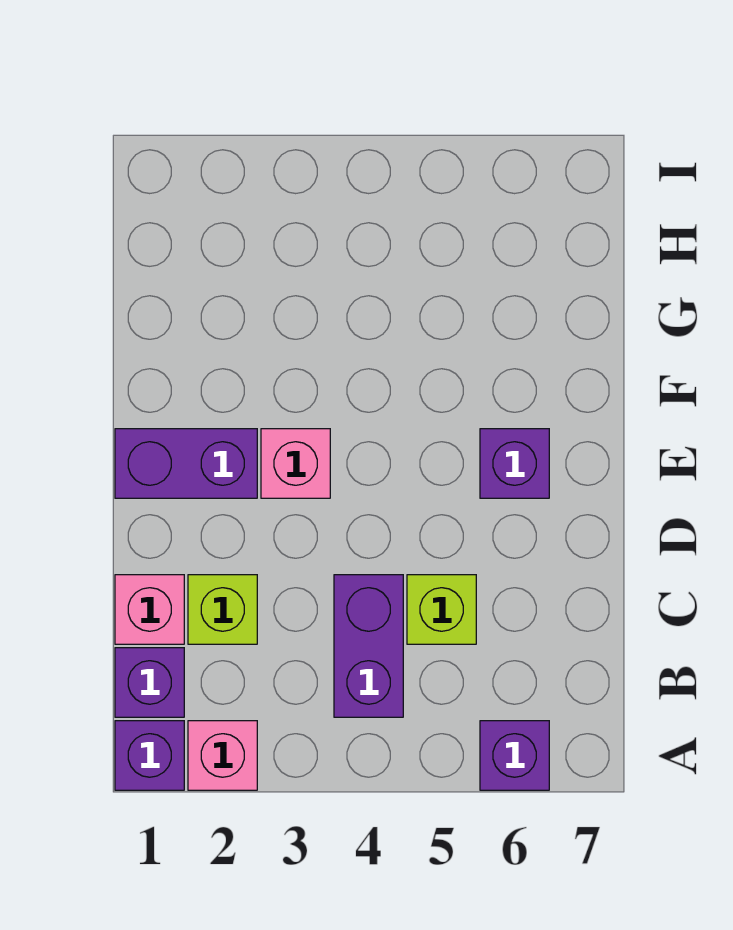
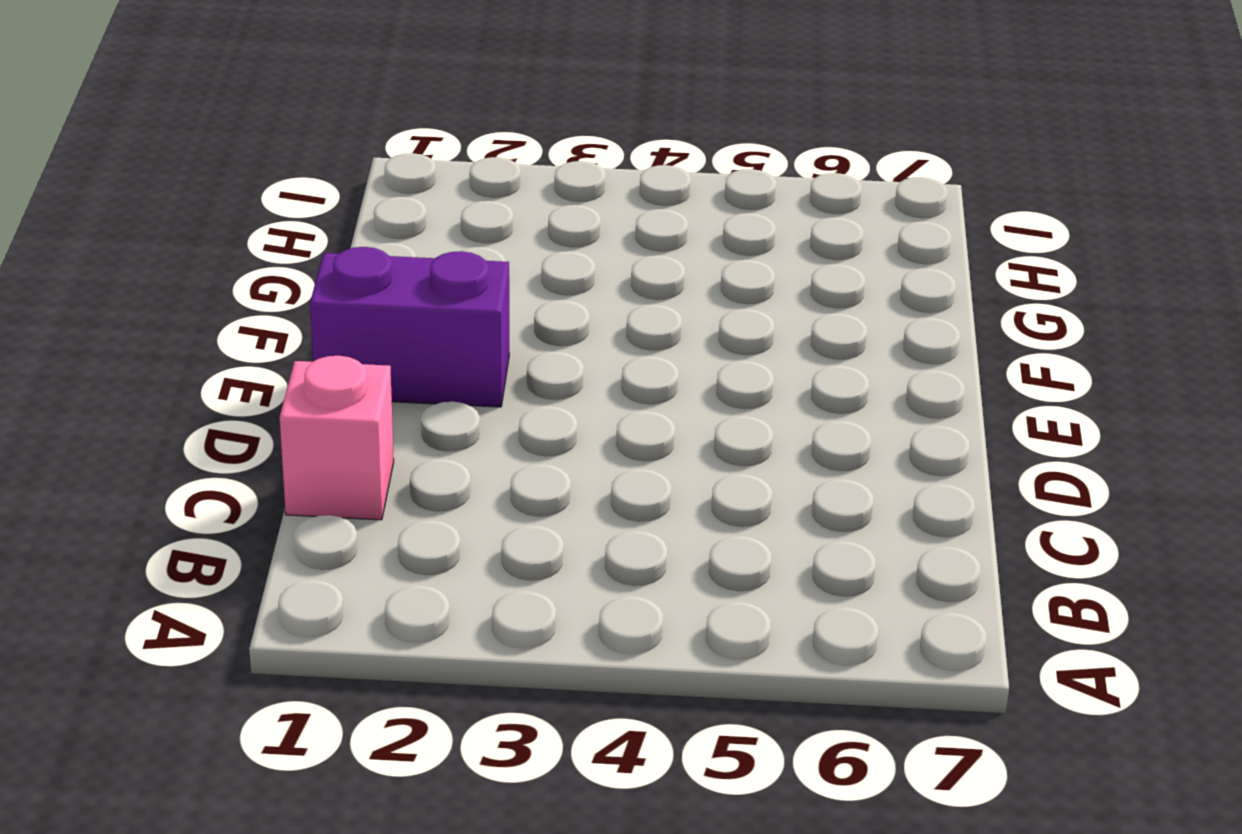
none -> purple brick A1 level 1
none -> pink brick A2 level 1

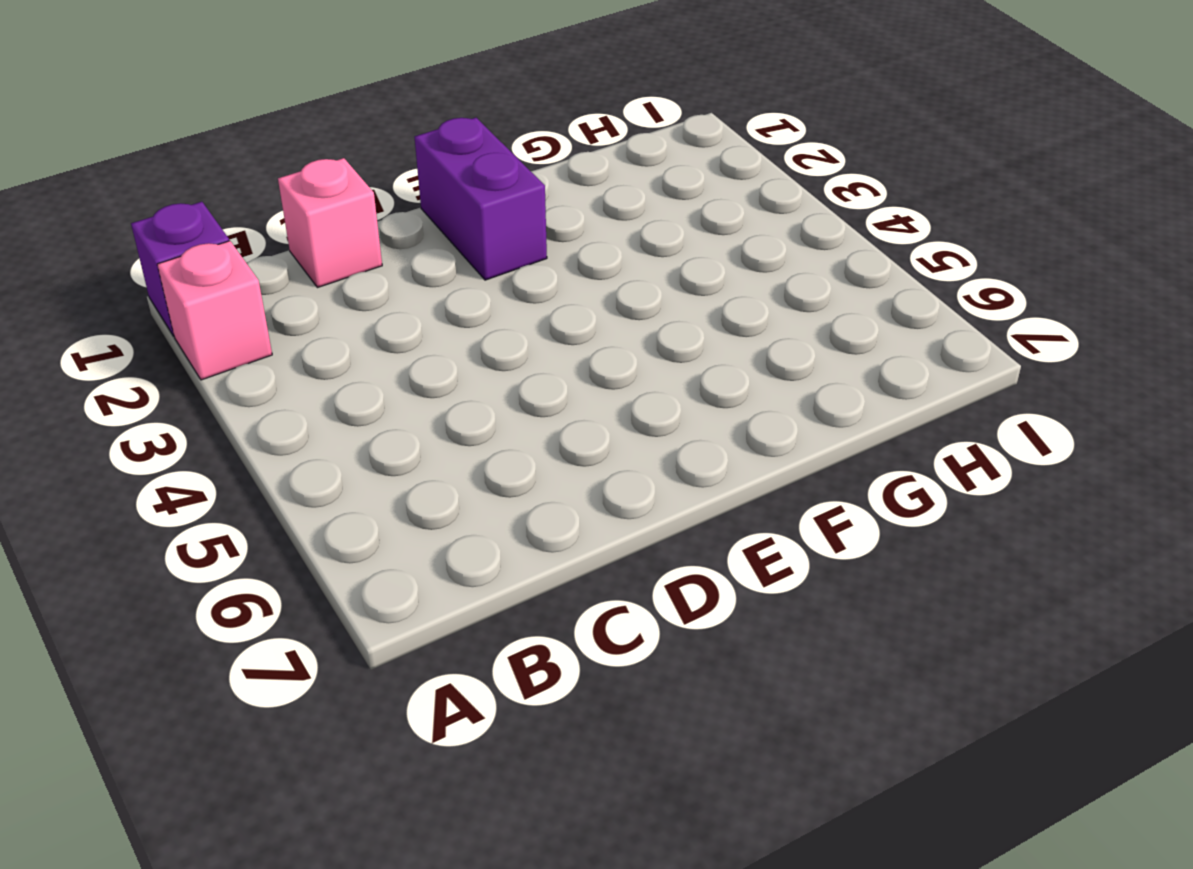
none -> purple brick A6 level 1
none -> purple brick B1 level 1

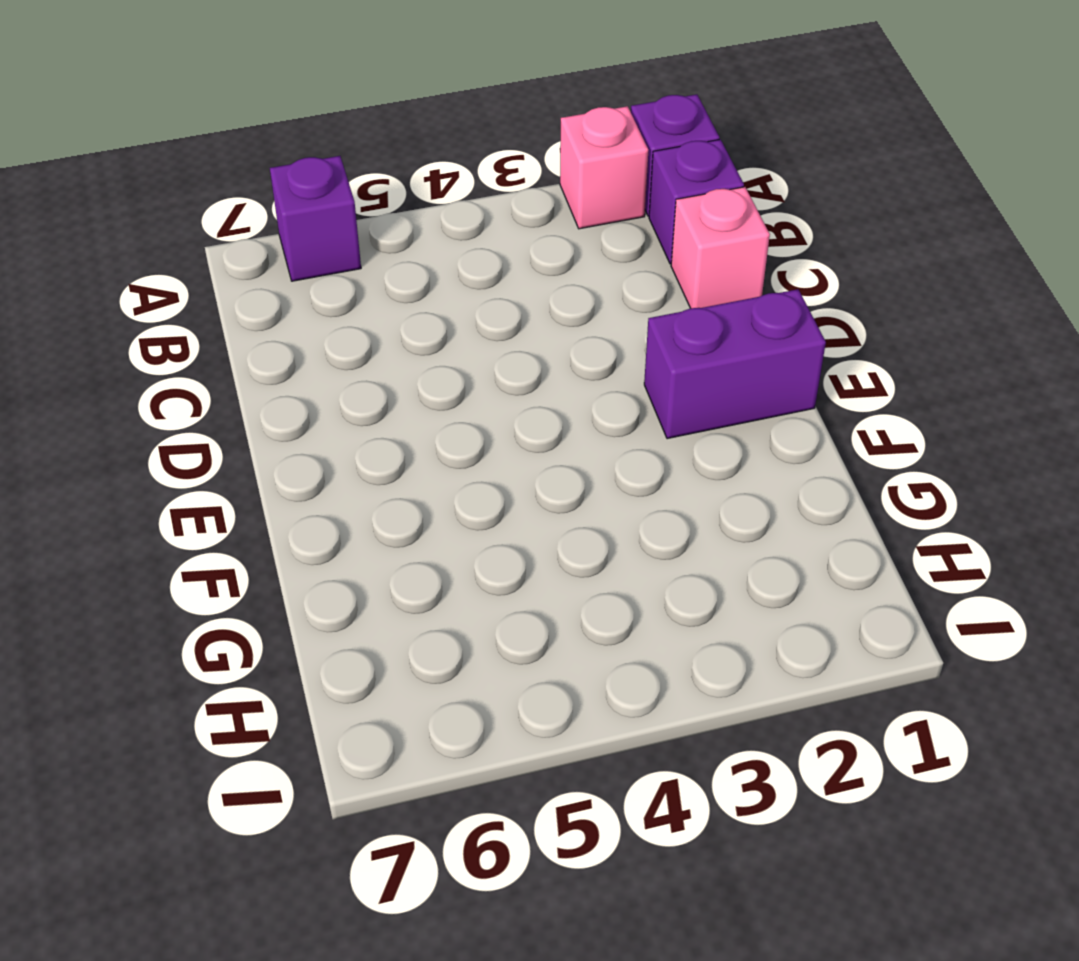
none -> purple brick B4:C4 level 1
none -> lime brick C2 level 1

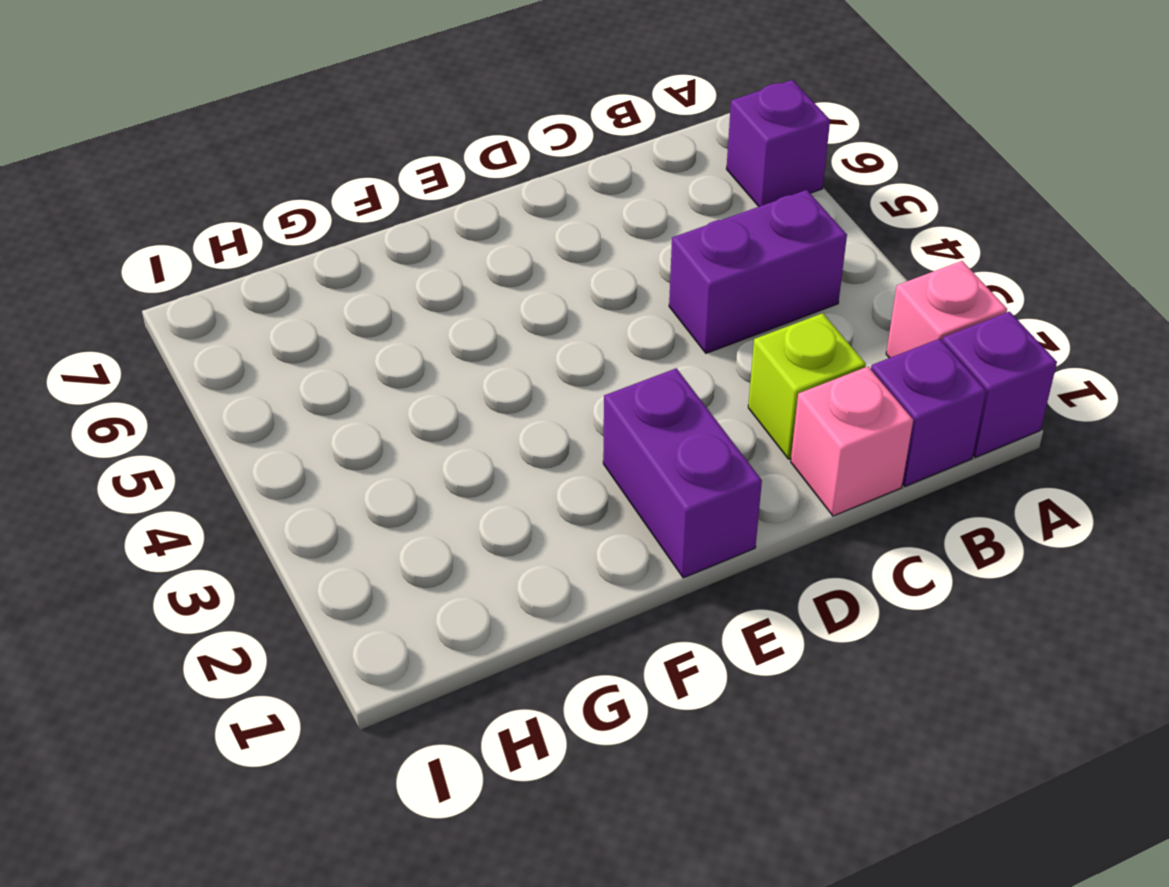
none -> lime brick C5 level 1
none -> pink brick E3 level 1

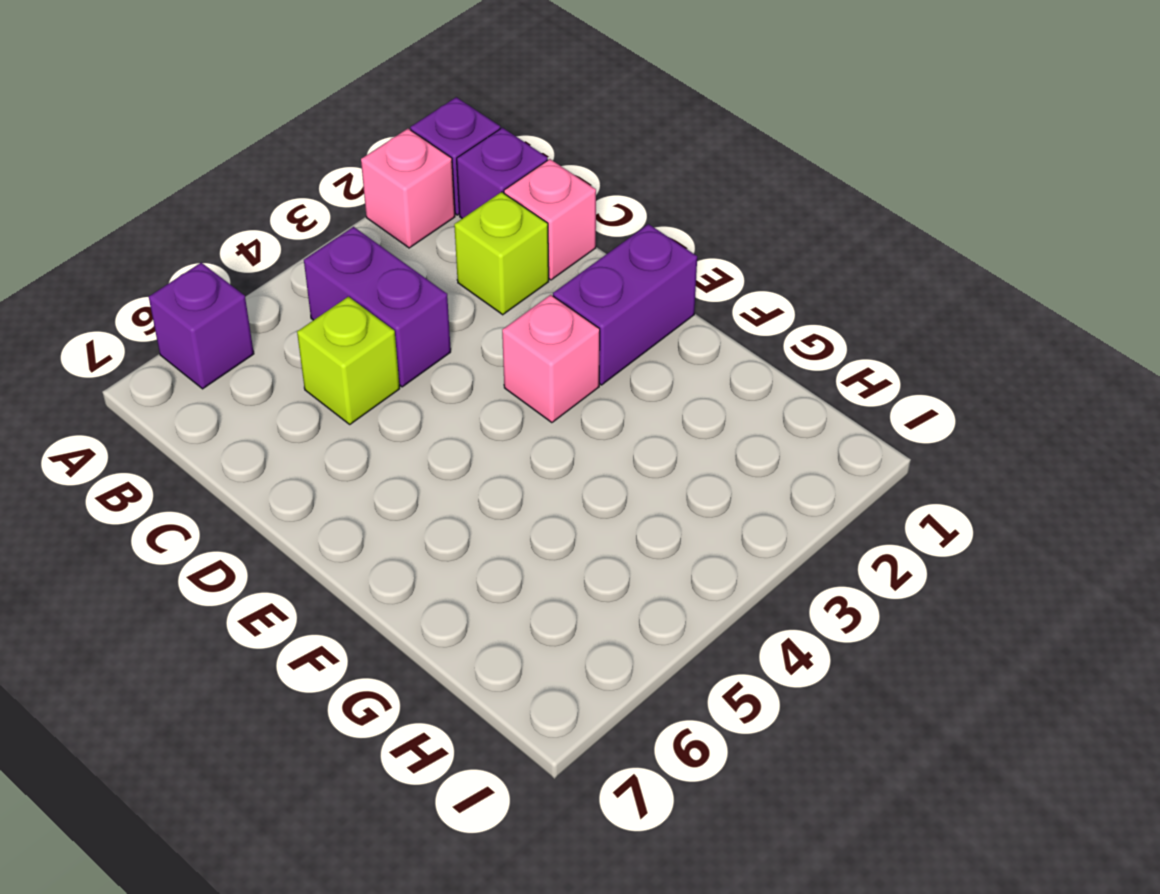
none -> purple brick E6 level 1

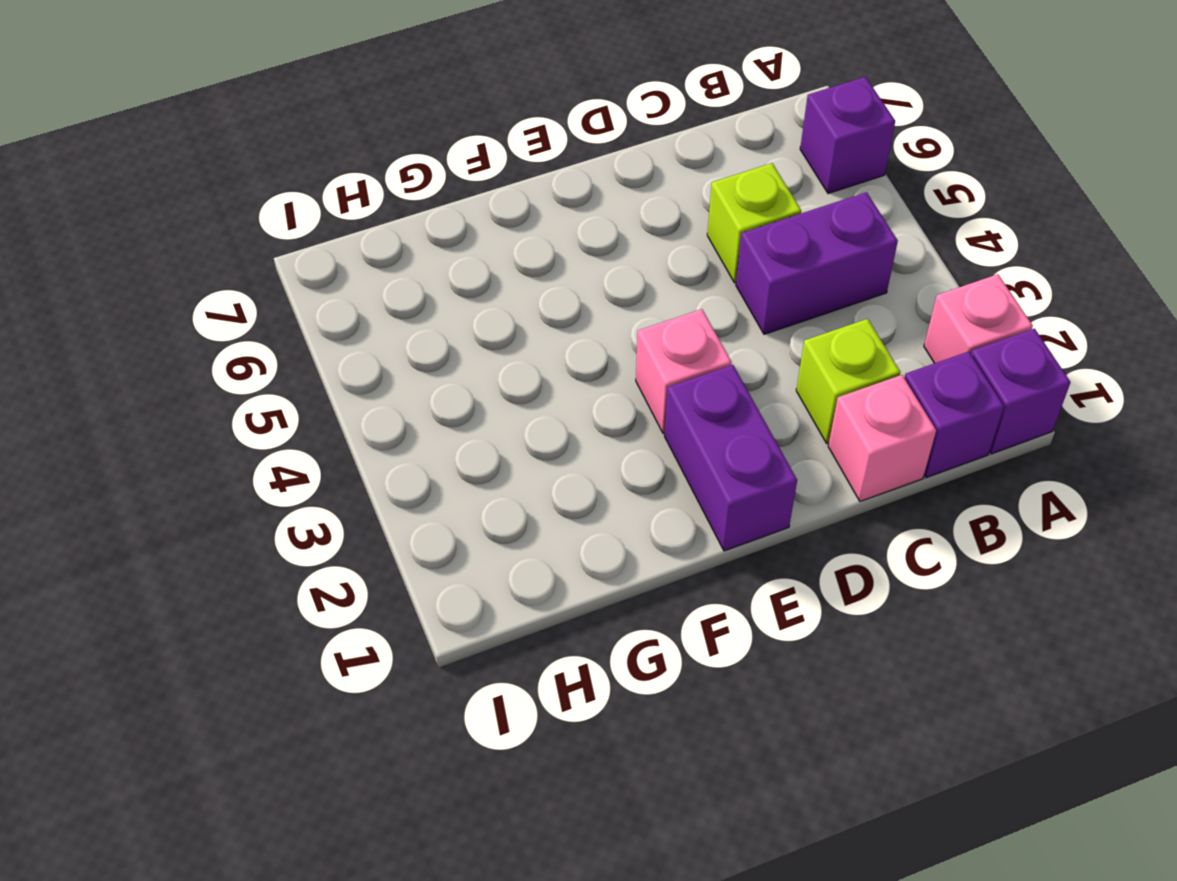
none -> purple brick E6 level 1

